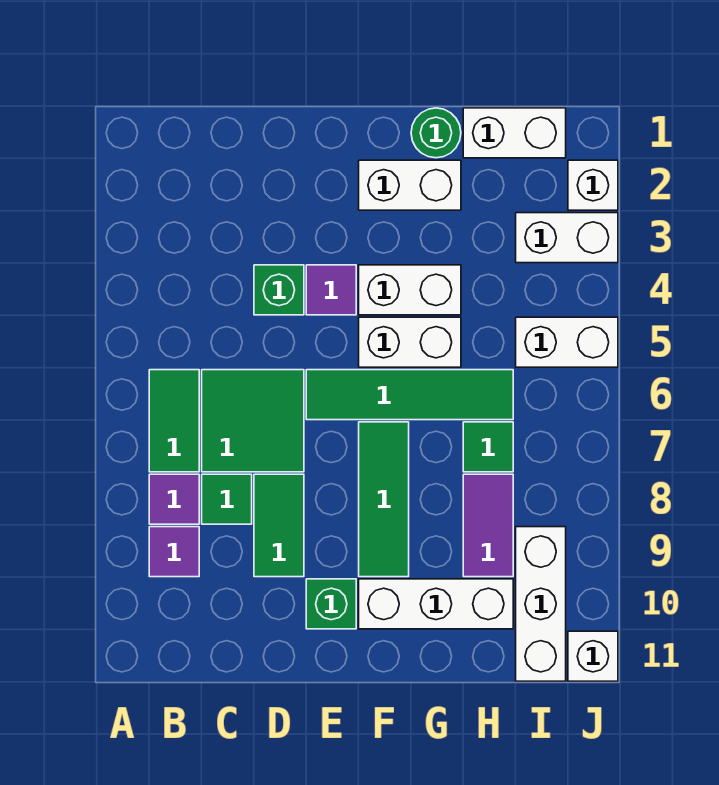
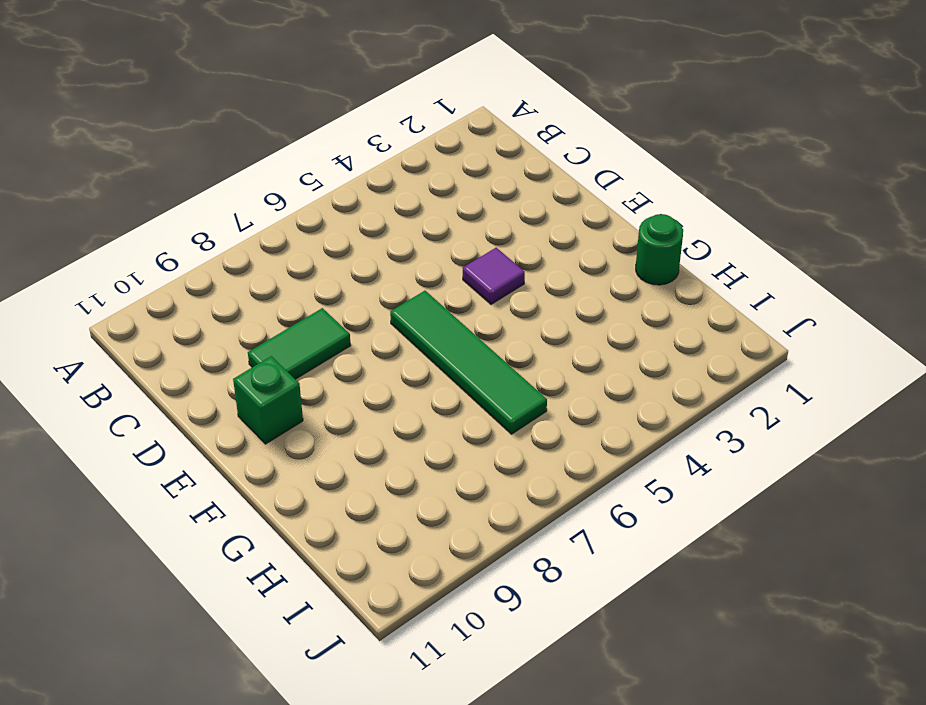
none -> green tile B6:B7 level 1
none -> purple tile B8 level 1
none -> purple tile B9 level 1

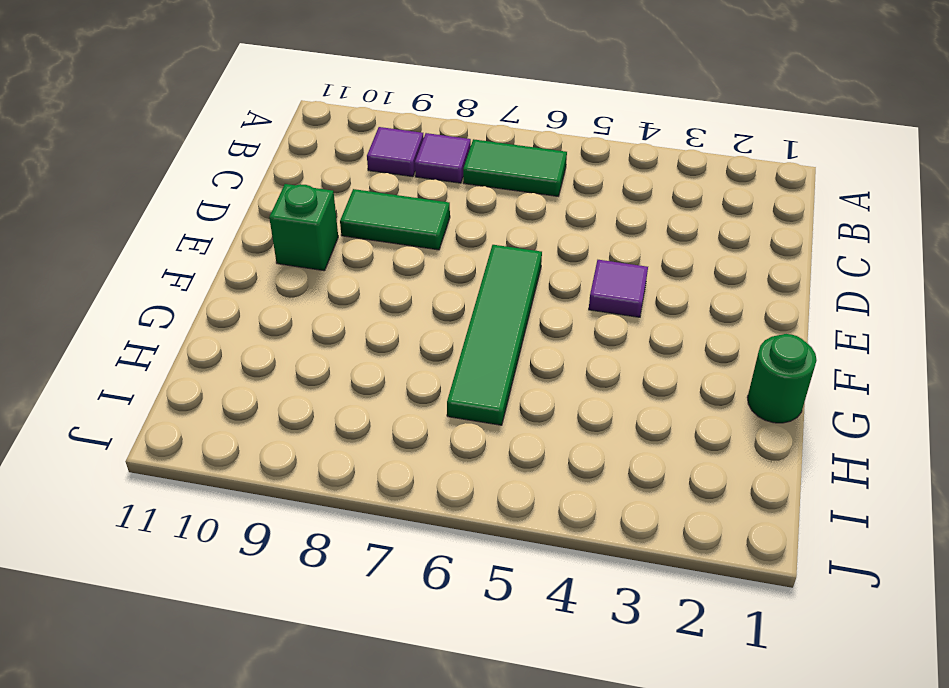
none -> green tile C6:D7 level 1
none -> green tile C8 level 1
none -> green brick D4 level 1

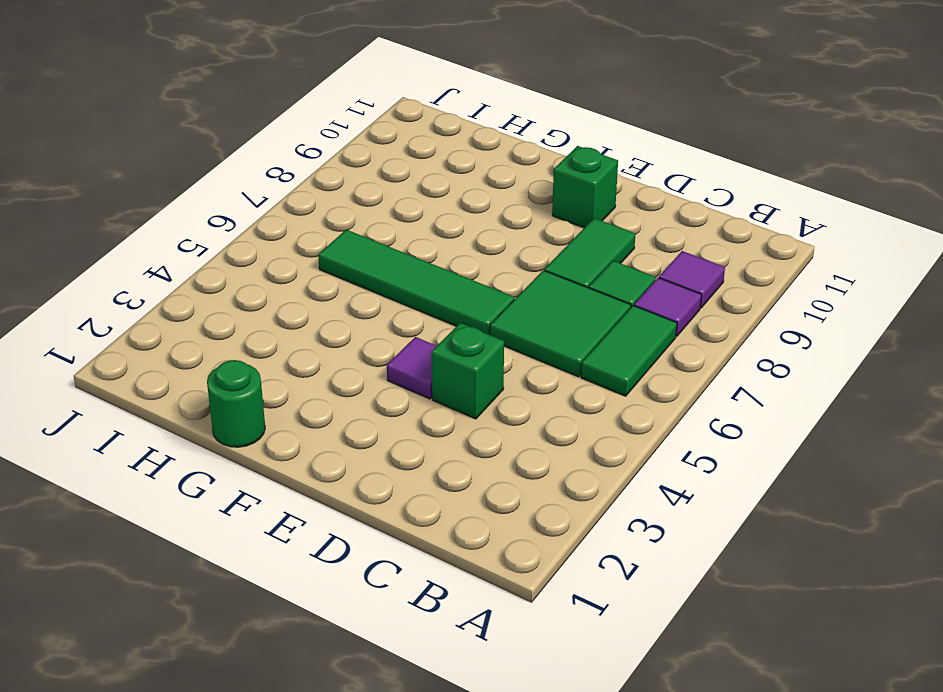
none -> white brick F2:G2 level 1
none -> white brick F4:G4 level 1
none -> white brick F5:G5 level 1

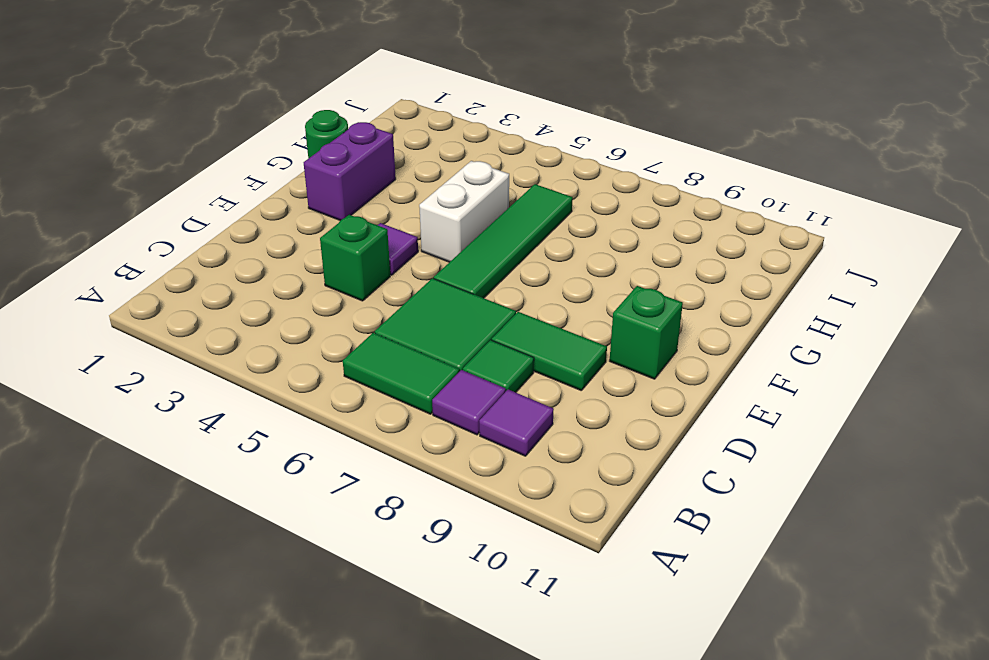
purple brick F2:G2 level 1 -> white brick F2:G2 level 1
none -> white brick F4:G4 level 1
none -> green tile F7:F9 level 1
none -> white brick F10:H10 level 1

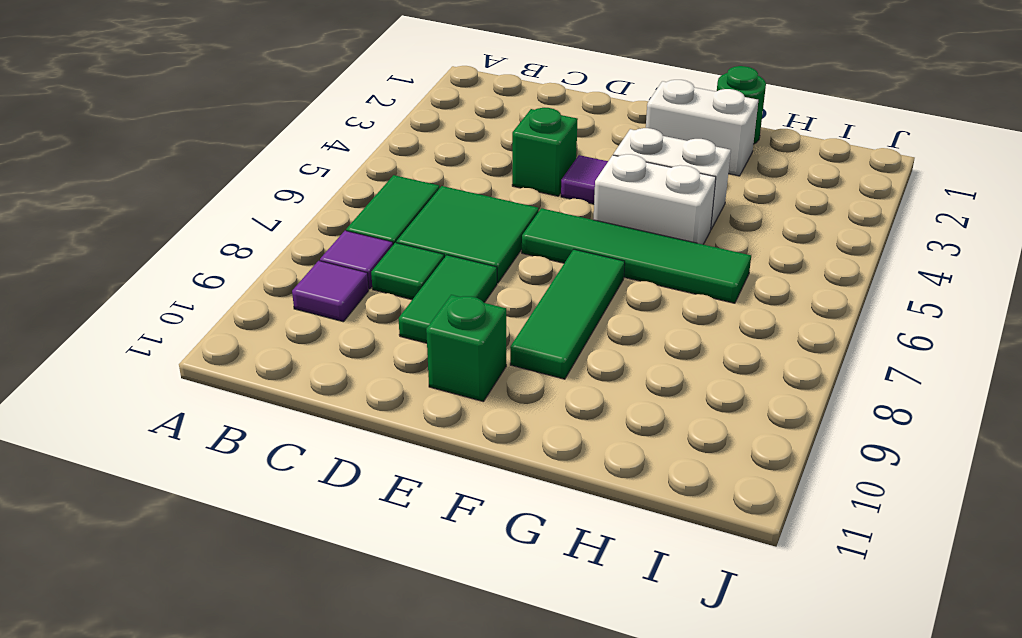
none -> white brick F10:H10 level 1
none -> white brick H1:I1 level 1
none -> green tile H7 level 1

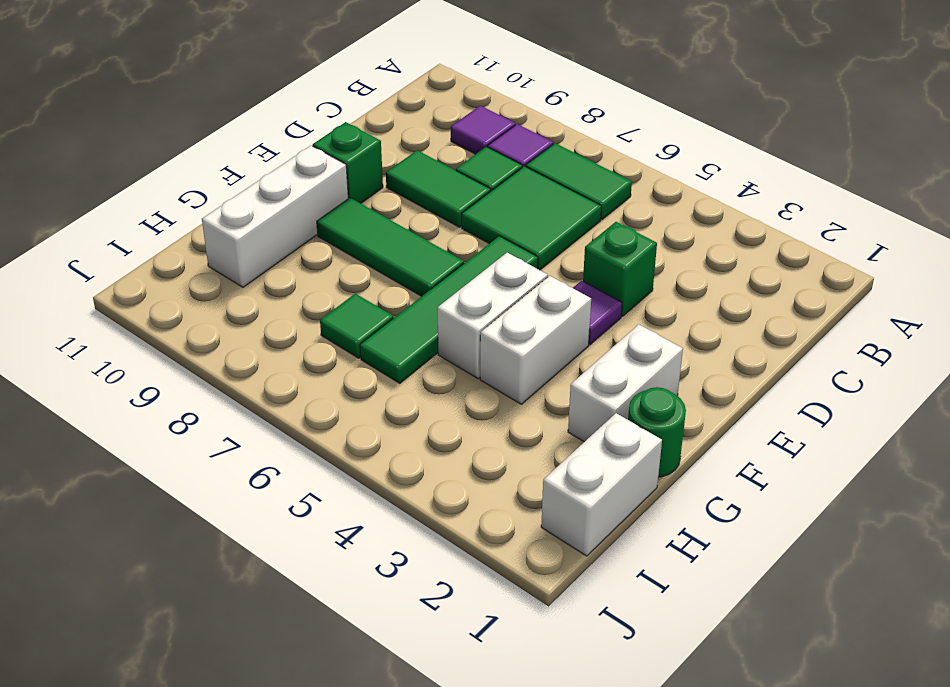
none -> purple tile H8:H9 level 1
none -> white brick I3:J3 level 1
none -> white brick I5:J5 level 1

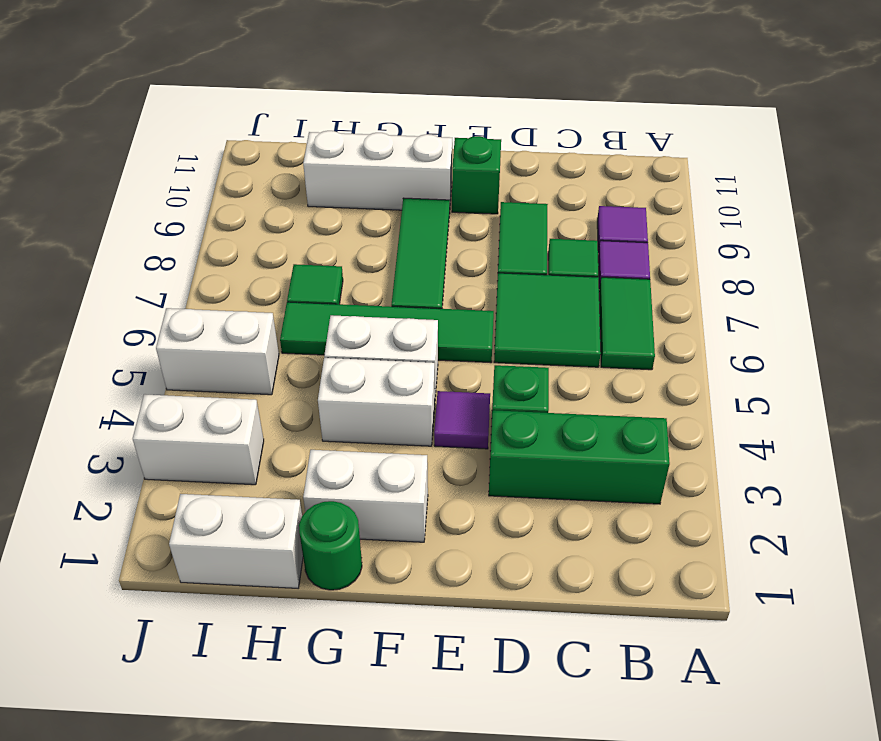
green brick B3:D3 level 1 -> none
none -> purple tile H8:H9 level 1
none -> white brick I9:I11 level 1
none -> white brick J2 level 1

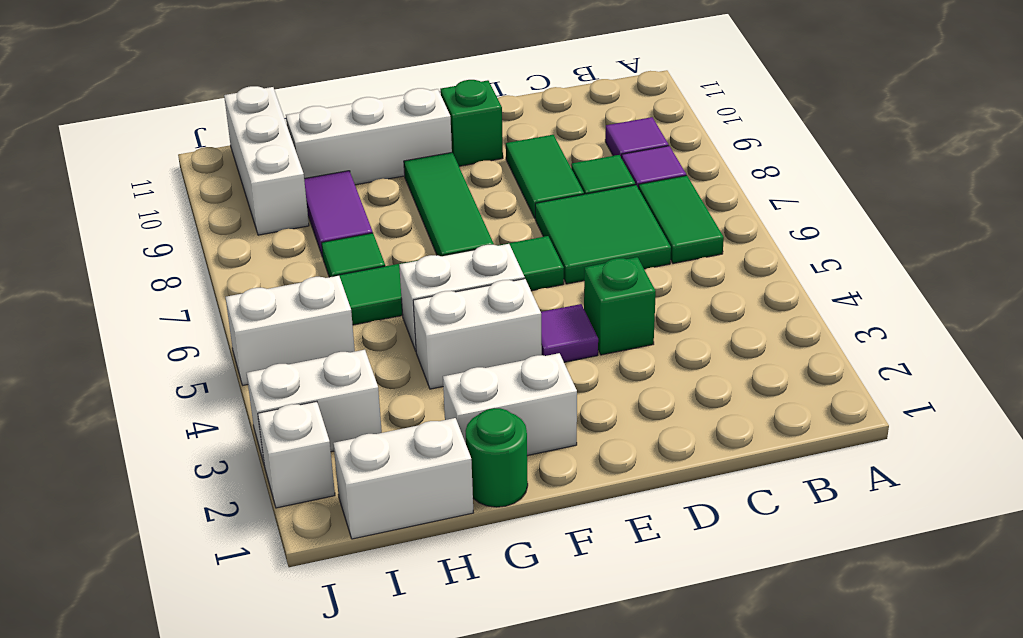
none -> white brick J11 level 1

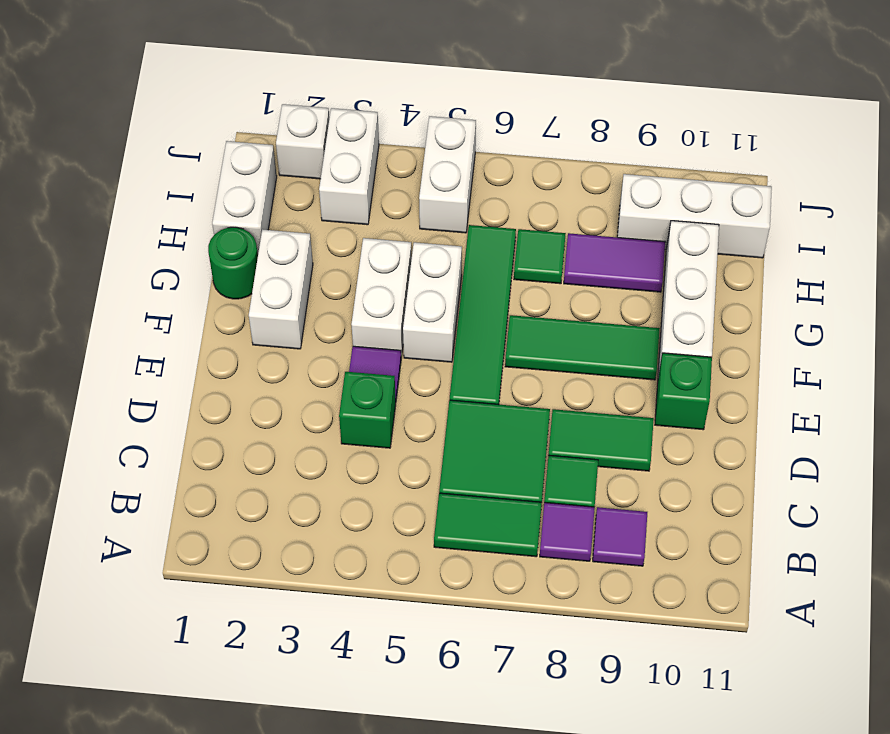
none -> white brick J11 level 1

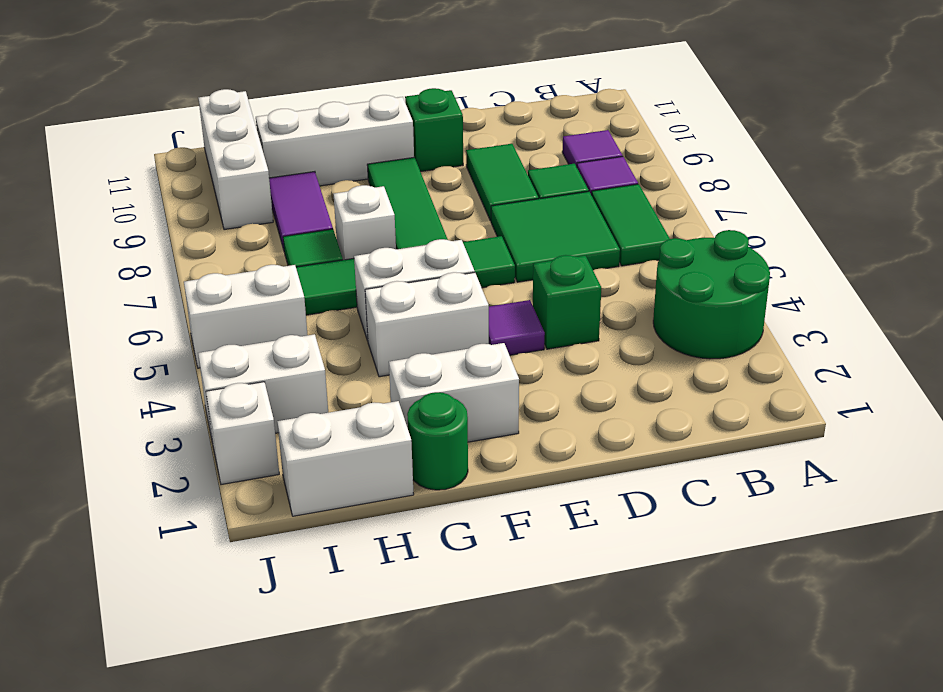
green round brick A3:B4 level 1 -> none
white brick G7 level 1 -> white brick J11 level 1

